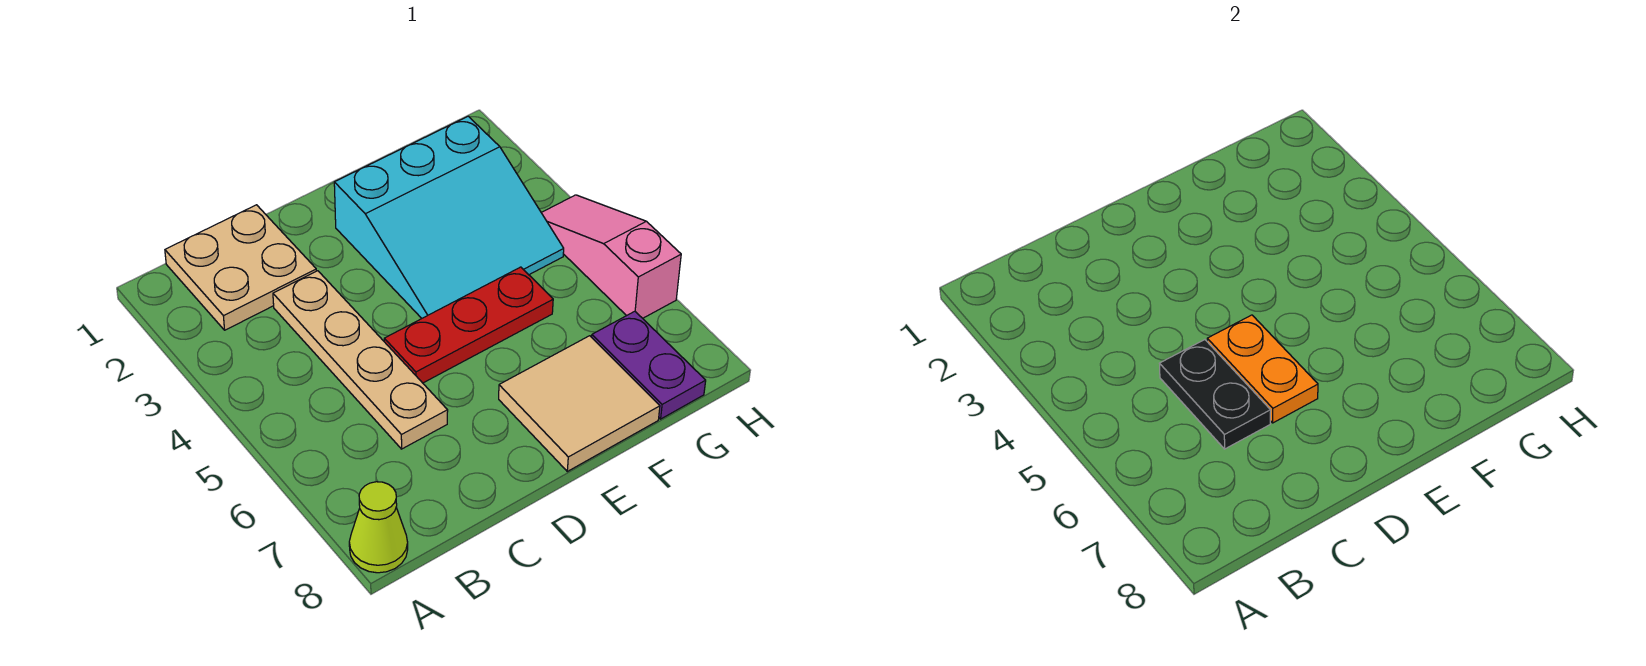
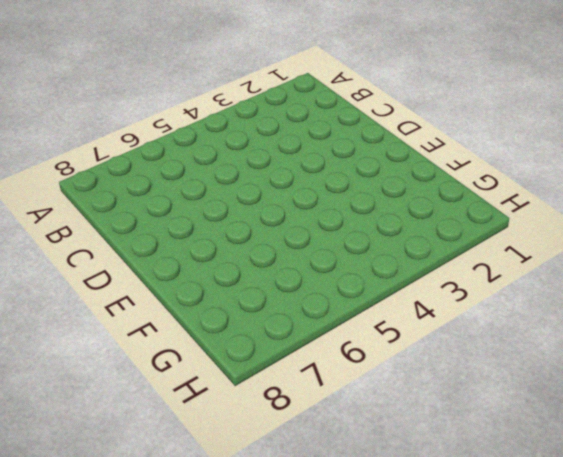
none -> lime cone A8 level 1
none -> tan plate B1:C2 level 1

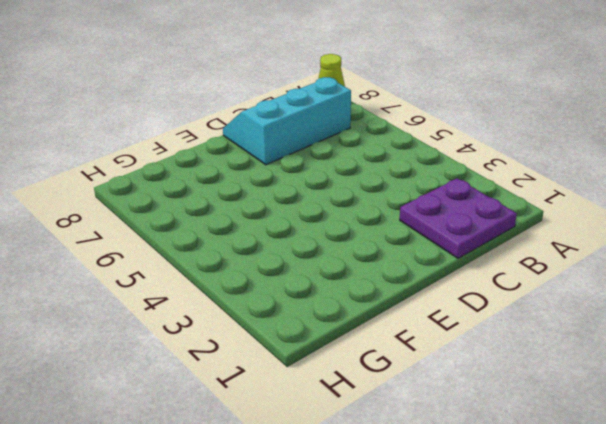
purple plate B1:C2 level 1 -> tan plate B1:C2 level 1
cyan slope B7:D8 level 1 top 7 -> none
none -> tan plate C3:C6 level 1
none -> red plate D5:F5 level 1

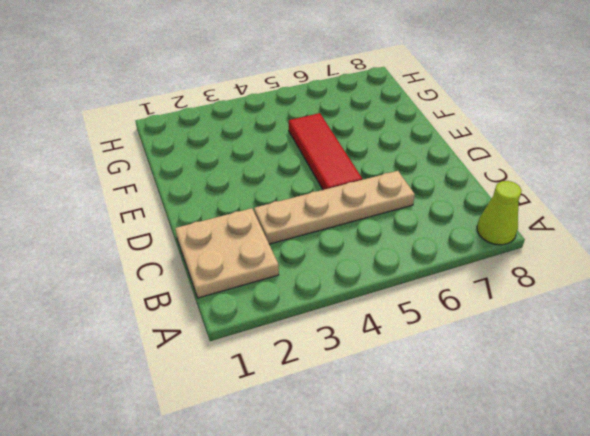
red tile D5:F5 level 1 -> red plate D5:F5 level 1
none -> cyan slope E2:G4 level 1 top 2
none -> tan tile E7:F8 level 1

